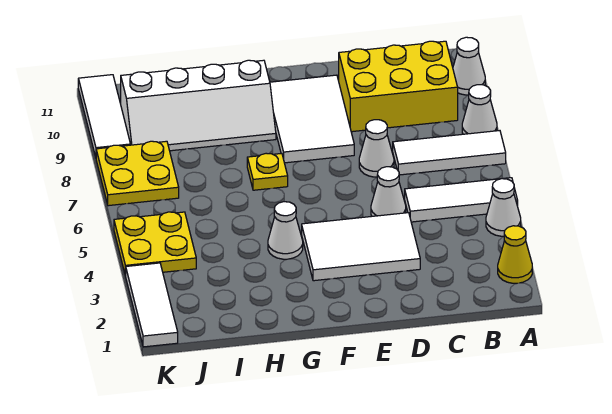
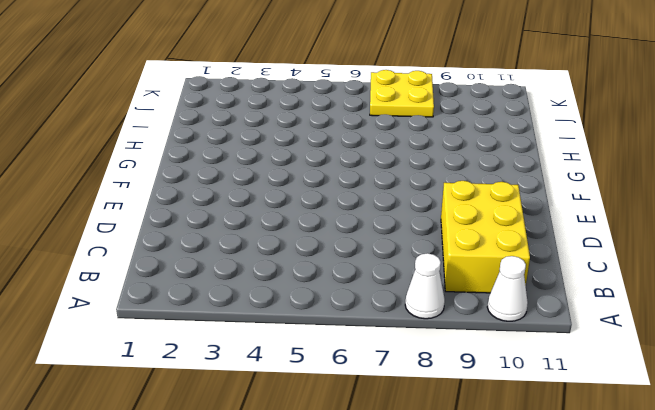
none -> yellow cone A2 level 1
none -> white cone A4 level 1
none -> white tile A5:C5 level 1

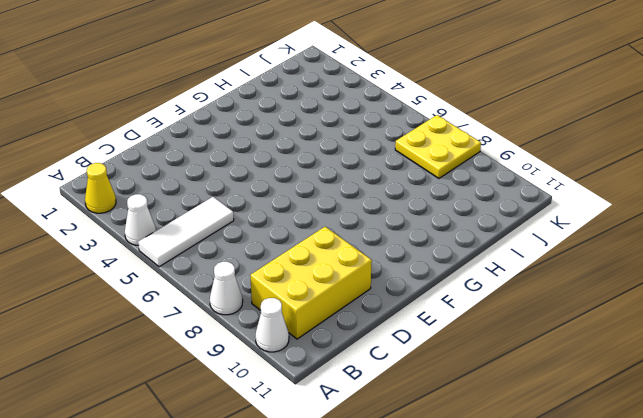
none -> white tile A7:C7 level 1
none -> white tile D3:F4 level 1
none -> white cone D5 level 1

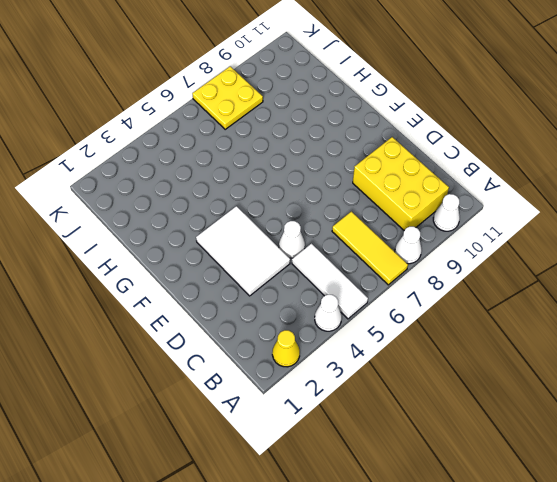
yellow tile A7:C7 level 1 -> white tile A7:C7 level 1
none -> white cone D7 level 1
none -> white tile E8:F10 level 1
none -> white cone G4 level 1

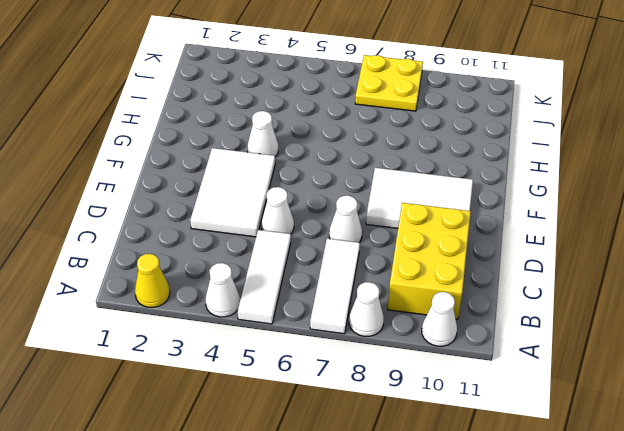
none -> yellow plate G7 level 1
none -> white slope G9:J10 level 1 top 10
none -> yellow plate J4:K5 level 1

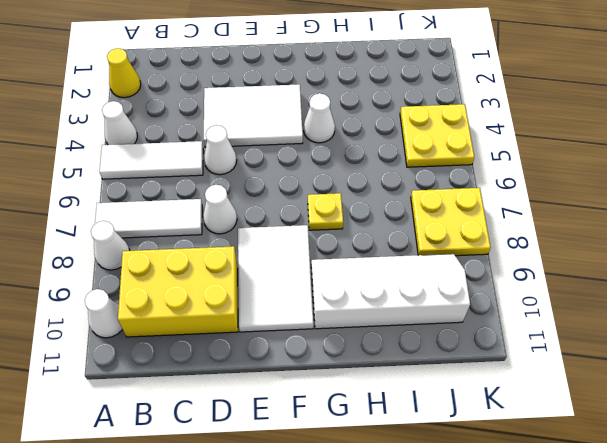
none -> white tile K1:K3 level 1
none -> white tile K9:K11 level 1

